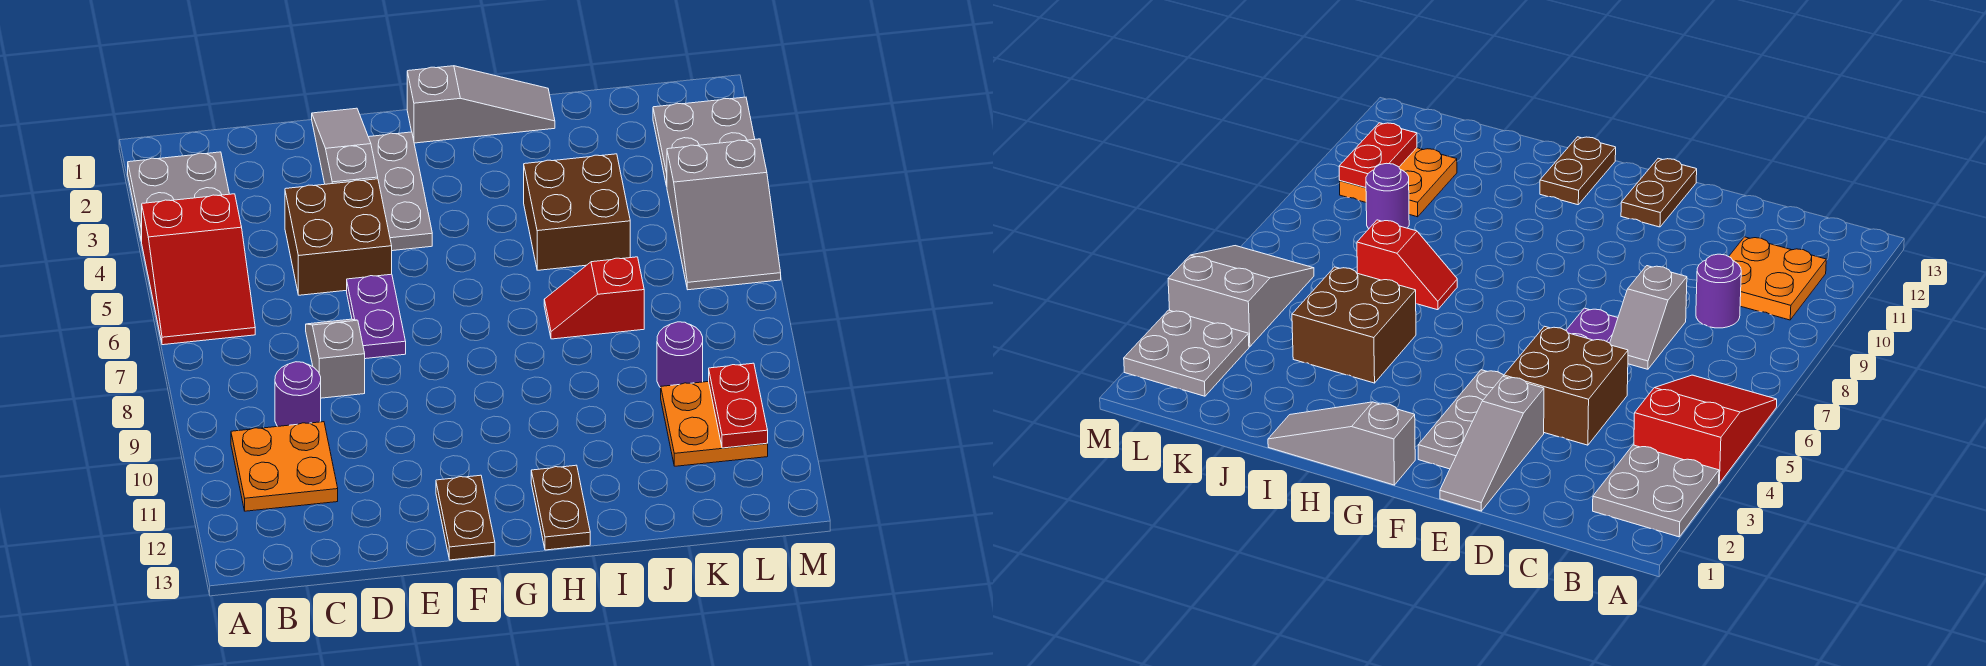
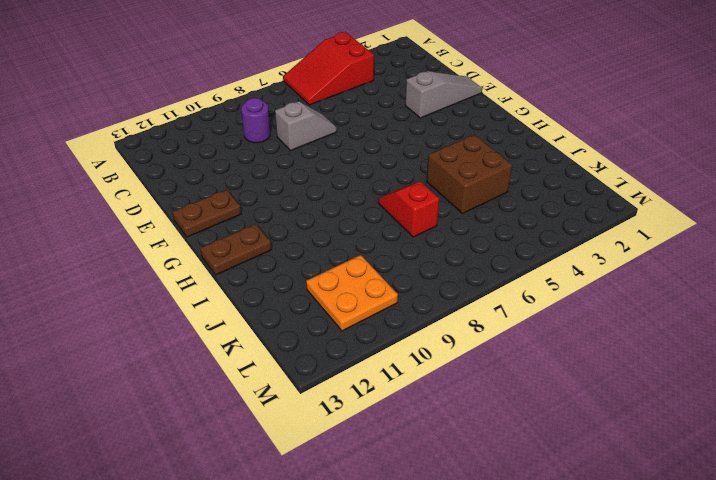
none -> grey plate A2:B3 level 1
none -> orange plate B10:C11 level 1
none -> brown brick D4:E5 level 1

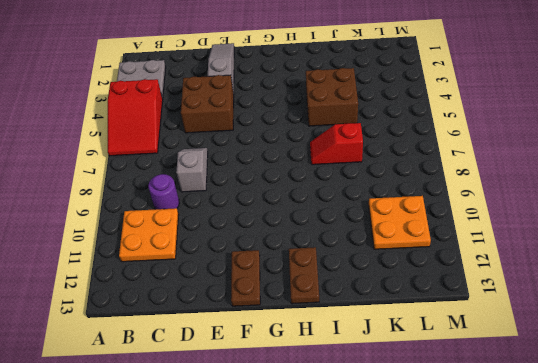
none -> purple plate E6:E7 level 1
none -> grey plate F2:F4 level 1
none -> grey slope G1:I1 level 1 top G

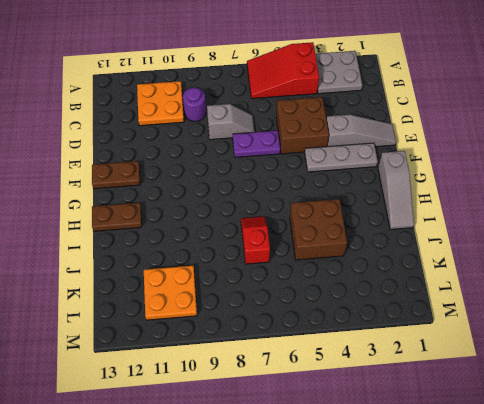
none -> purple round brick K9 level 1
none -> grey plate L2:M3 level 1
none -> grey slope L4:M6 level 1 top 4

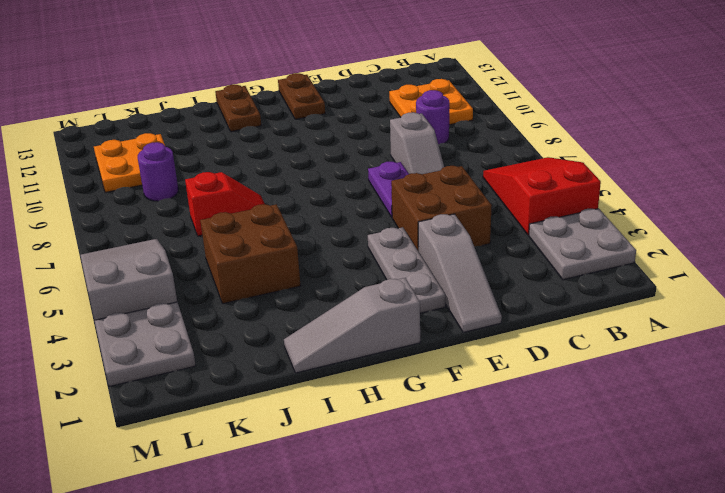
none -> red plate L10:L11 level 2

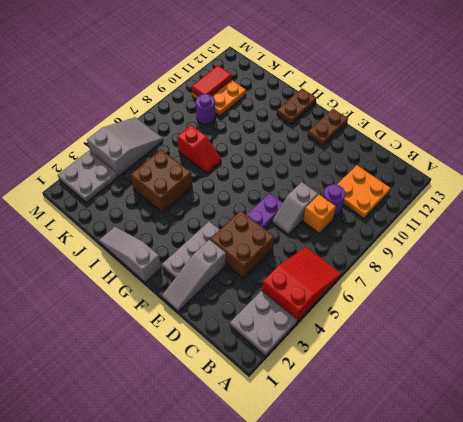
orange brick C8 level 1 -> none
red tile L10:L11 level 2 -> red plate L10:L11 level 2

